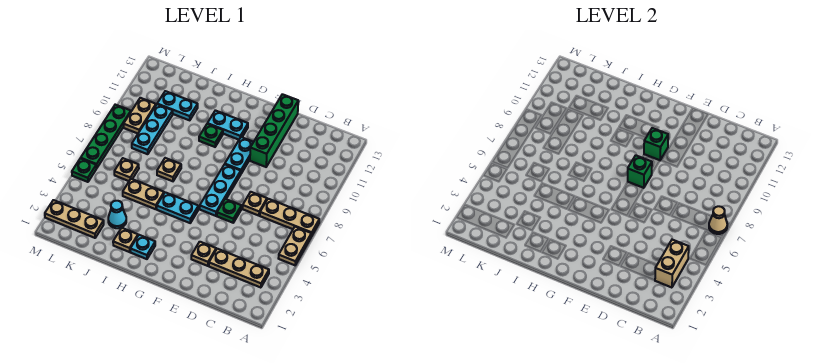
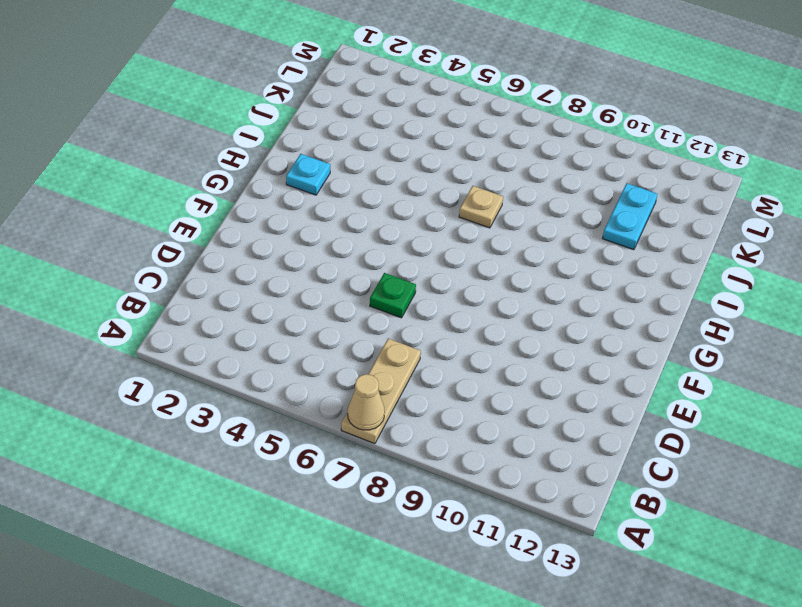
none -> tan plate A5:A6 level 1
none -> tan plate B3:D3 level 1
none -> tan plate D7 level 1

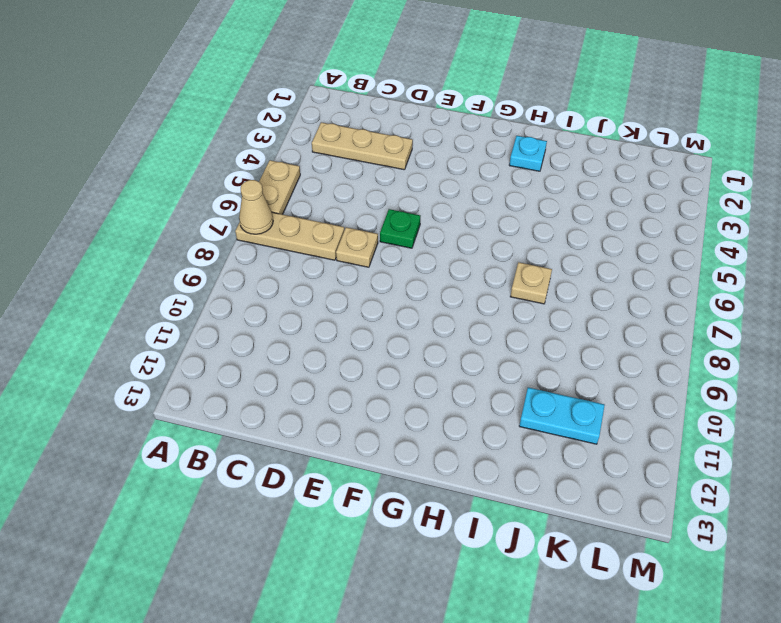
none -> tan plate E3 level 1
none -> green brick E10:E13 level 1
none -> cyan plate F6:F8 level 1

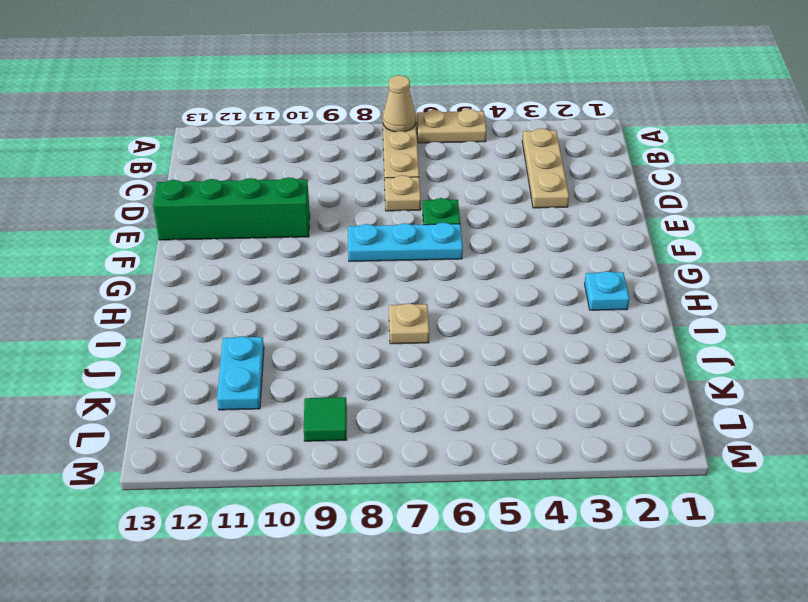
green tile L9 level 1 -> tan plate L9:L10 level 1
none -> tan plate E3 level 1
none -> cyan plate F9:F10 level 1
none -> cyan plate G5:H5 level 1

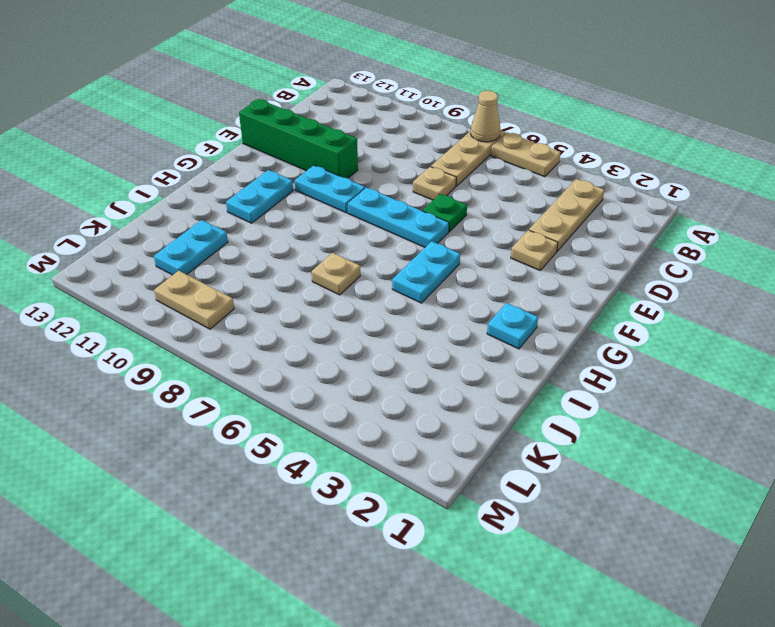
none -> green plate H10 level 1
none -> tan plate I2 level 1
none -> tan plate I5:J5 level 1

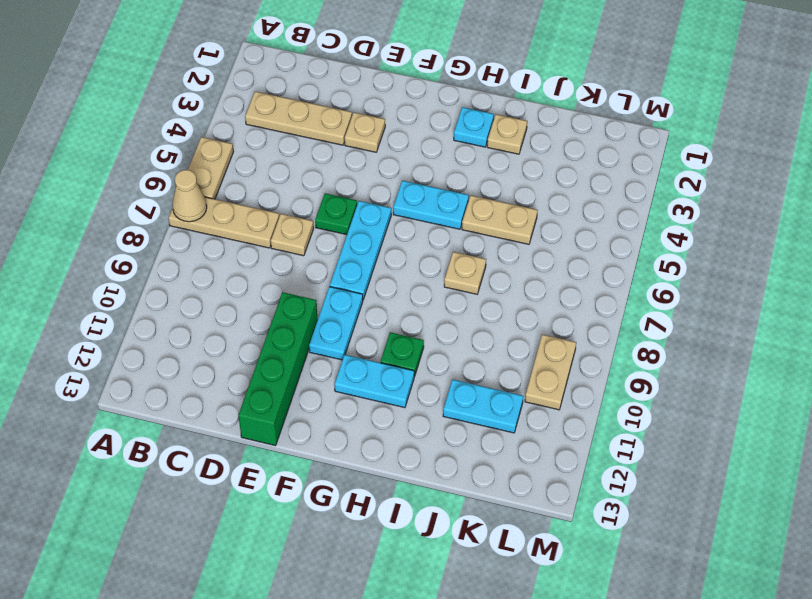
none -> cyan cone J3 level 1
none -> tan plate K2:M2 level 1
none -> tan plate K6 level 1

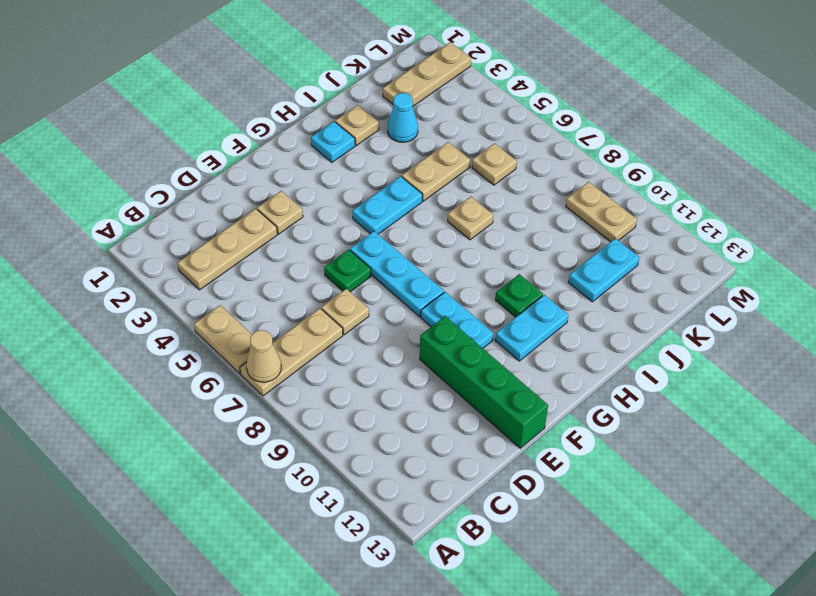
none -> cyan plate K8:K10 level 1
none -> green plate M5 level 1
none -> green plate M6:M9 level 1

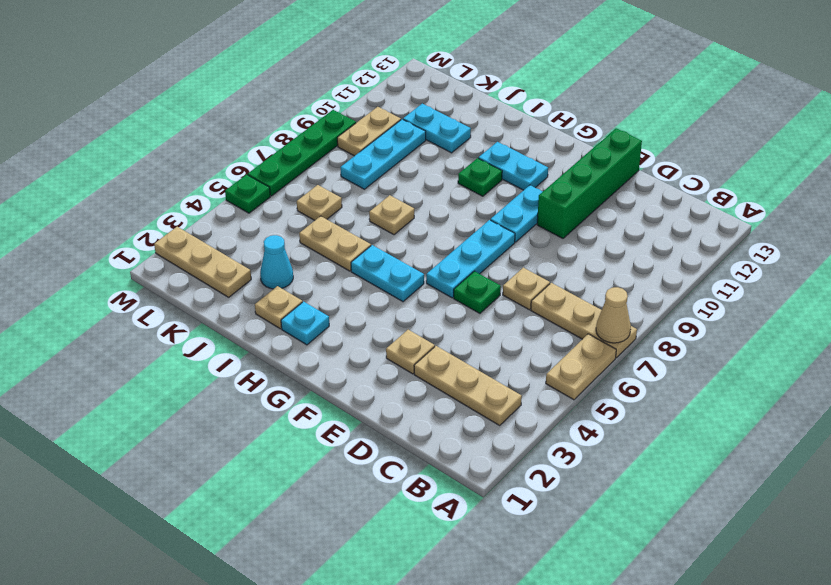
none -> tan brick B3:B4 level 2
none -> green brick F8 level 2
none -> green brick F10 level 2

